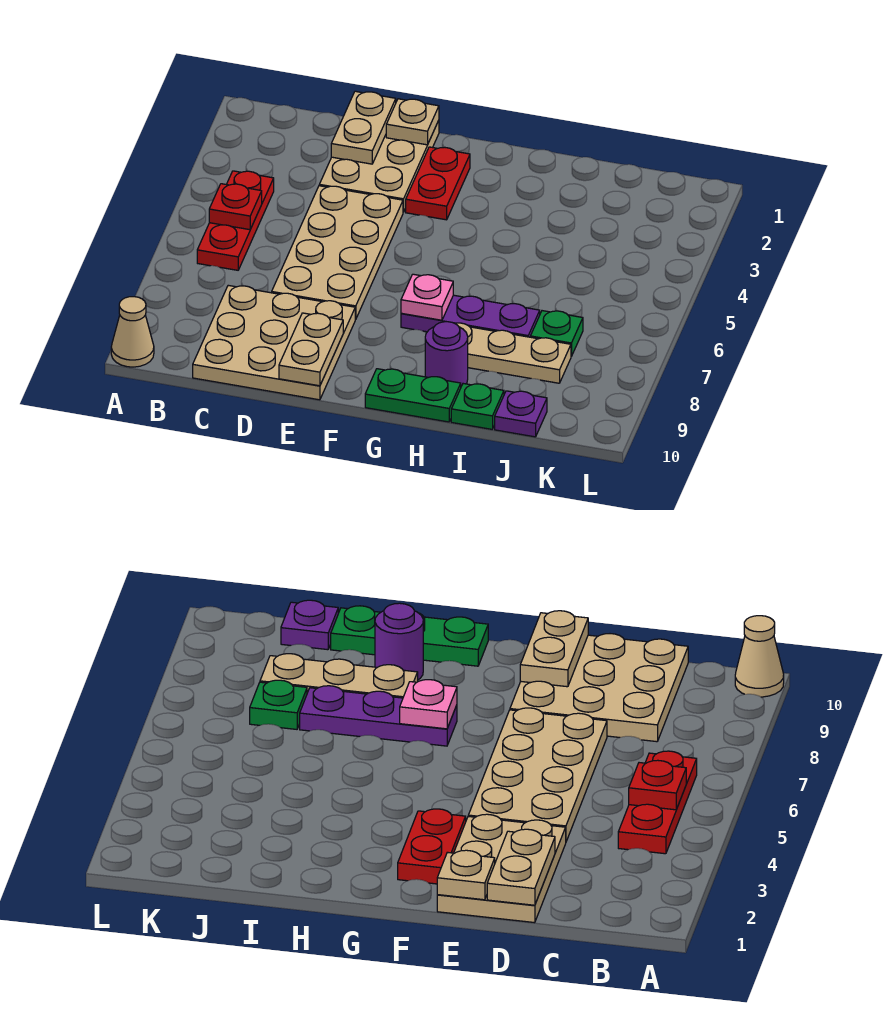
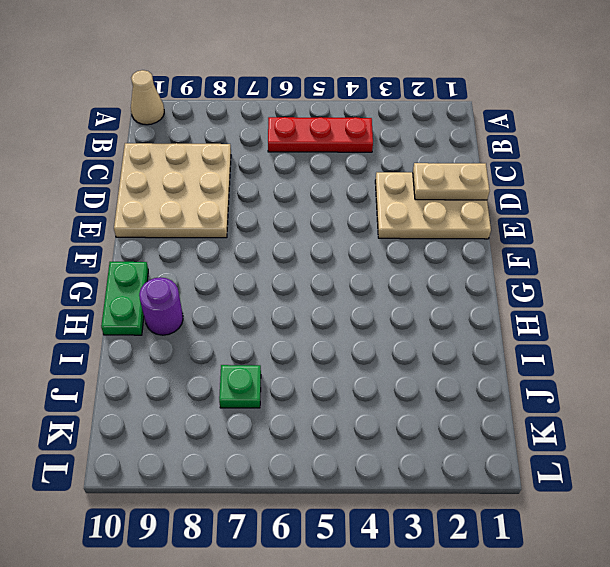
none -> tan plate D4:E7 level 1
none -> red plate F2:F3 level 1
none -> purple plate G7:I7 level 1

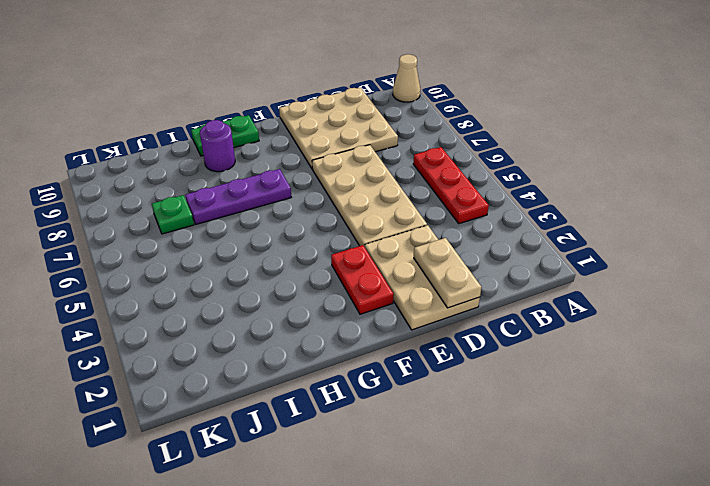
none -> tan plate H8:J8 level 1
none -> green plate I10 level 1
none -> purple plate J10 level 1

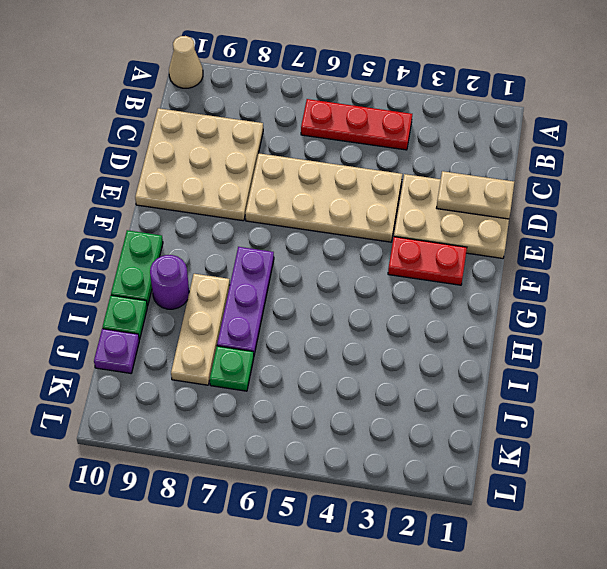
none -> red plate B5 level 2
none -> tan plate E1 level 2
none -> tan plate E9:E10 level 2

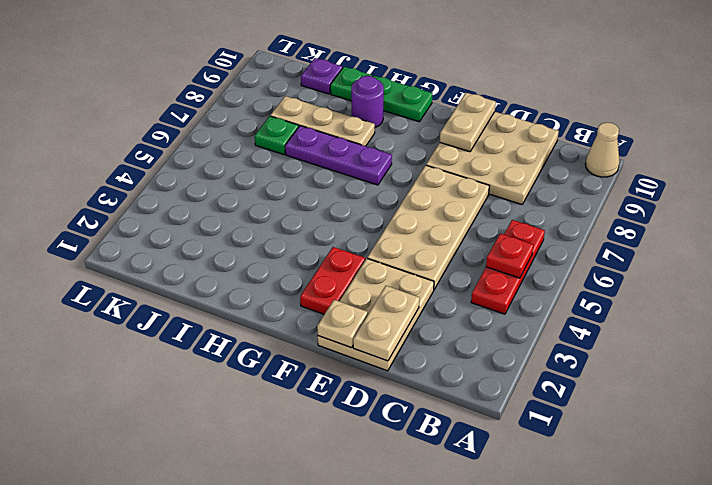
none -> pink plate G7 level 2

